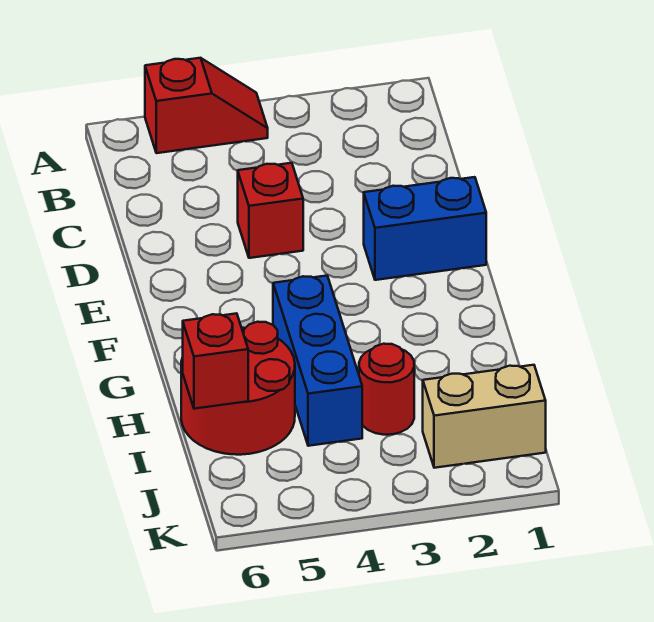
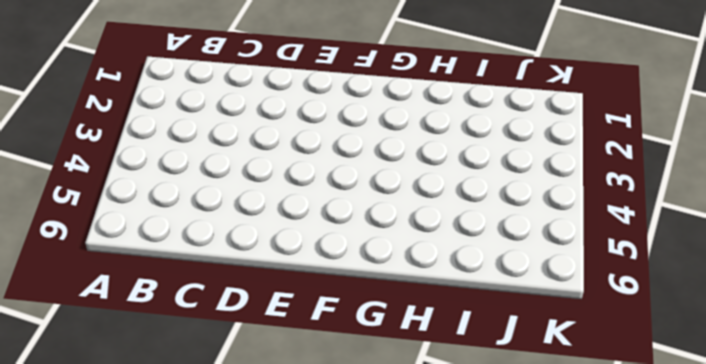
none -> red slope A4:A5 level 1 top 5
none -> red brick D4 level 1

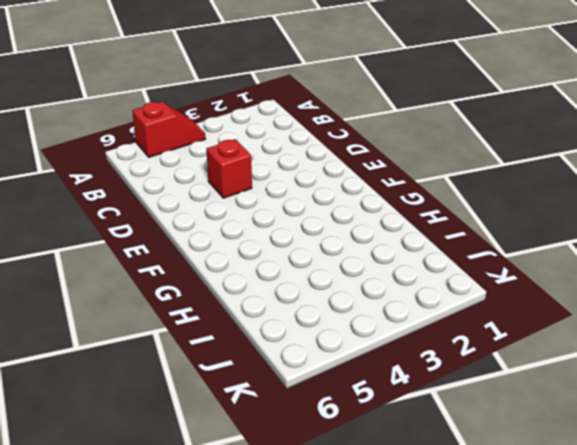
none -> blue brick E1:E2 level 1
none -> blue brick G4:I4 level 1

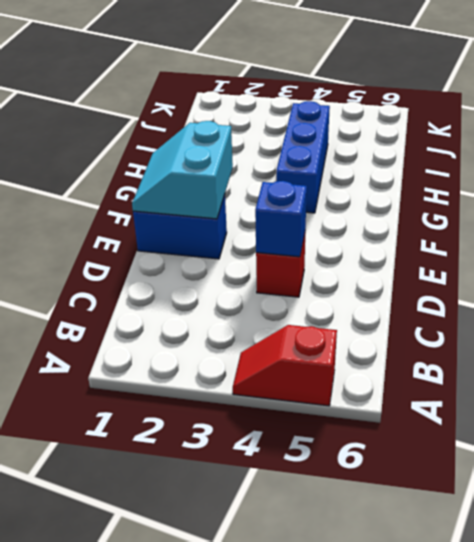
blue brick D4 level 2 -> none
cyan slope E1:F2 level 2 top 2 -> none
none -> red round brick H5:I6 level 1
none -> red round brick I3 level 1

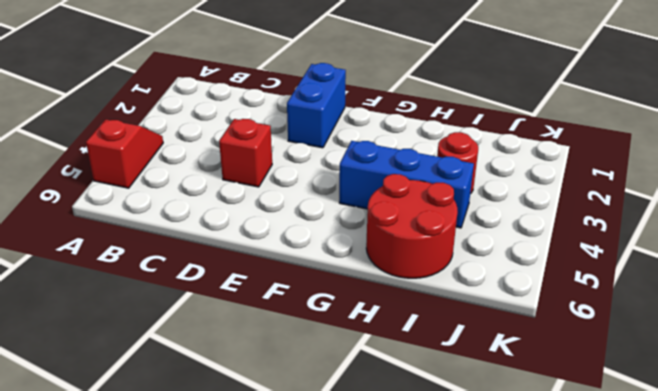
none -> tan brick J1:J2 level 1
none -> red brick I6 level 2

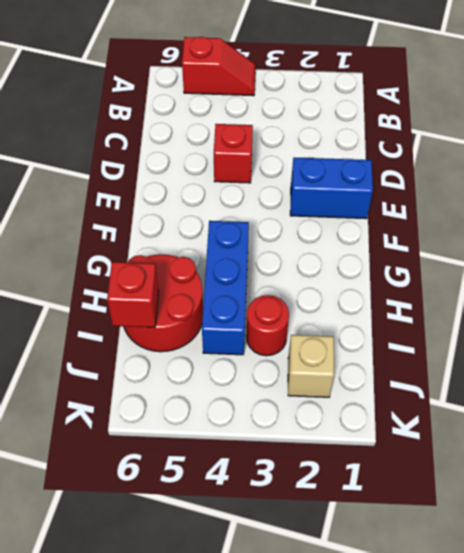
tan brick J2 level 1 -> tan brick J1:J2 level 1

